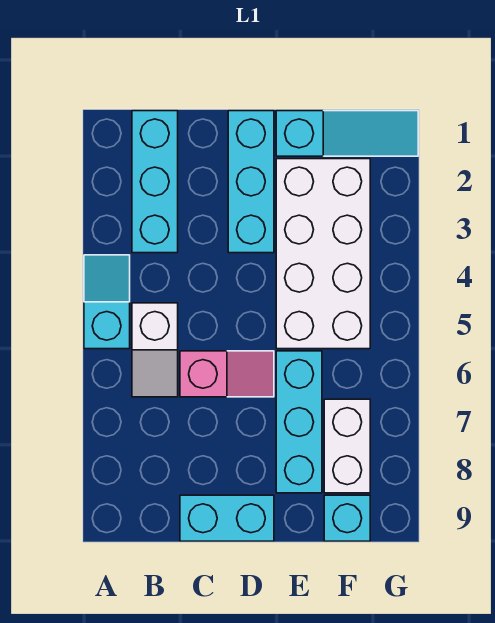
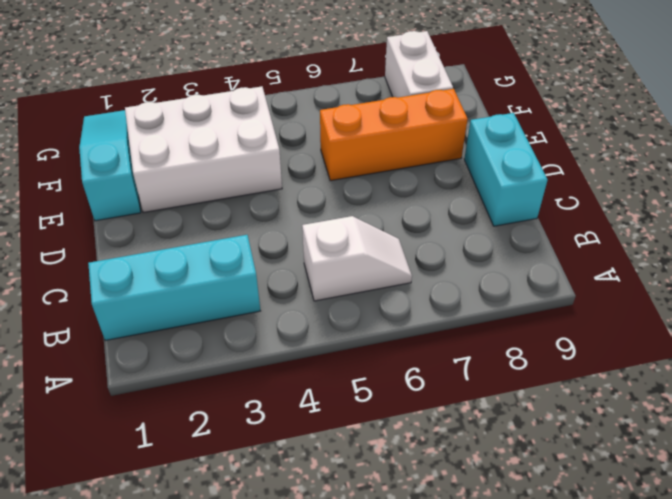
white brick E2:F4 level 1 -> white brick E2:F5 level 1
orange brick E6:E8 level 1 -> cyan brick E6:E8 level 1
white brick F8:G8 level 1 -> white brick F7:F8 level 1
none -> cyan slope A4:A5 level 1 top 5
none -> pink slope C6:D6 level 1 top C

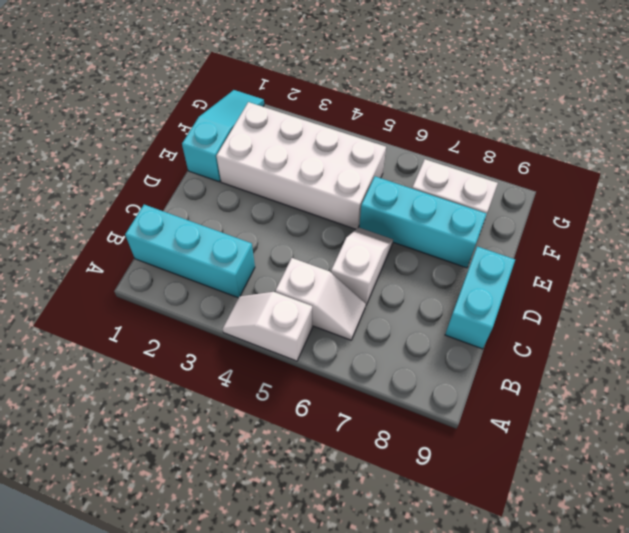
white slope A4:A5 level 1 top 5 -> cyan slope A4:A5 level 1 top 5
white slope C6:D6 level 1 top C -> pink slope C6:D6 level 1 top C
none -> cyan brick D1:D3 level 1
none -> cyan brick F9 level 1

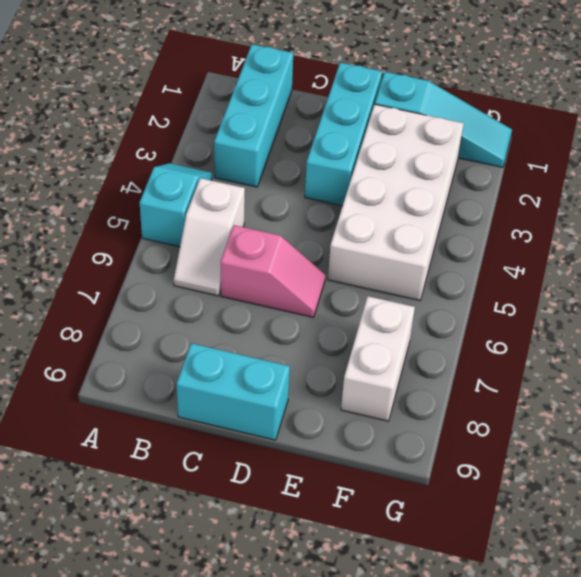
none -> cyan brick E6:E8 level 1
none -> cyan brick F9 level 1

